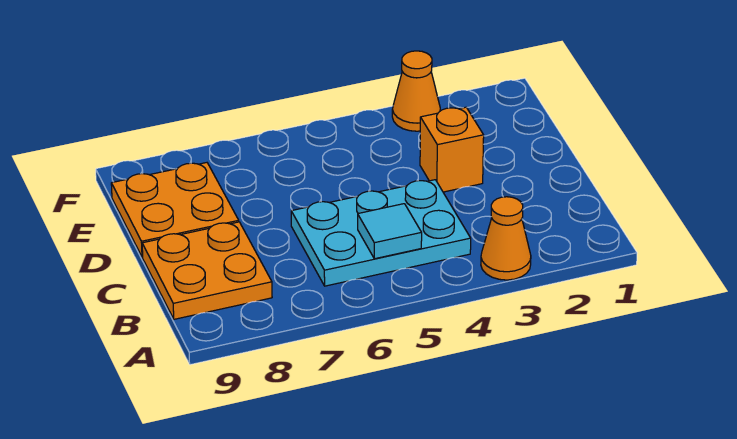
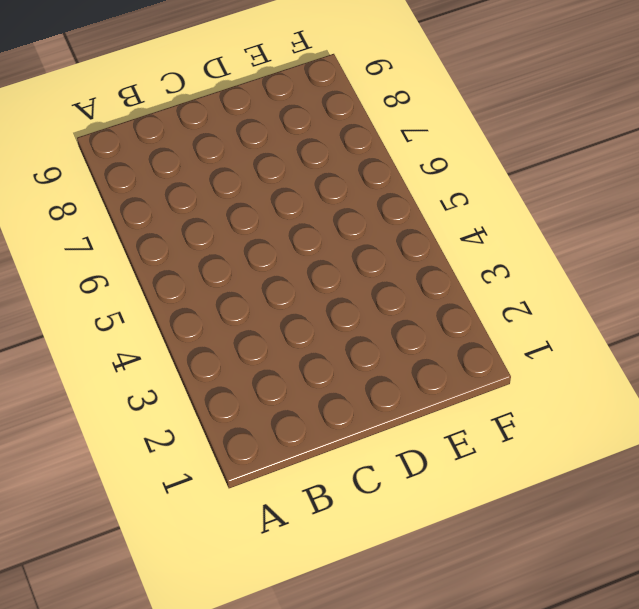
none -> orange cone A3 level 1
none -> cyan plate B4:C6 level 1

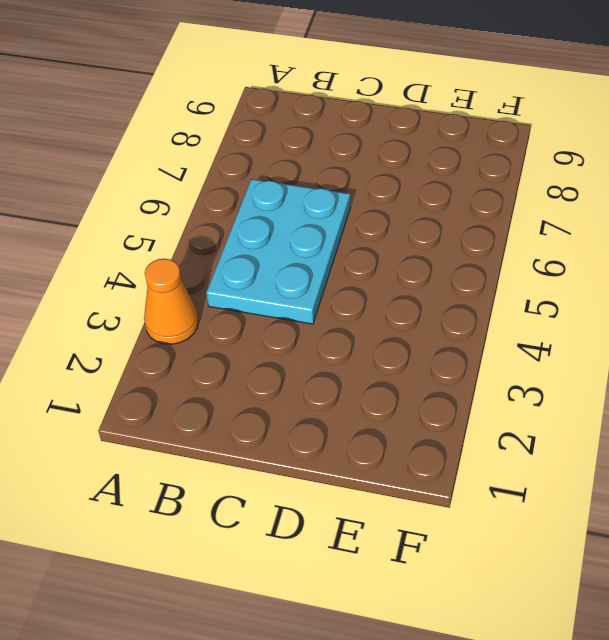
none -> orange plate B8:C9 level 1
none -> orange brick D3 level 1

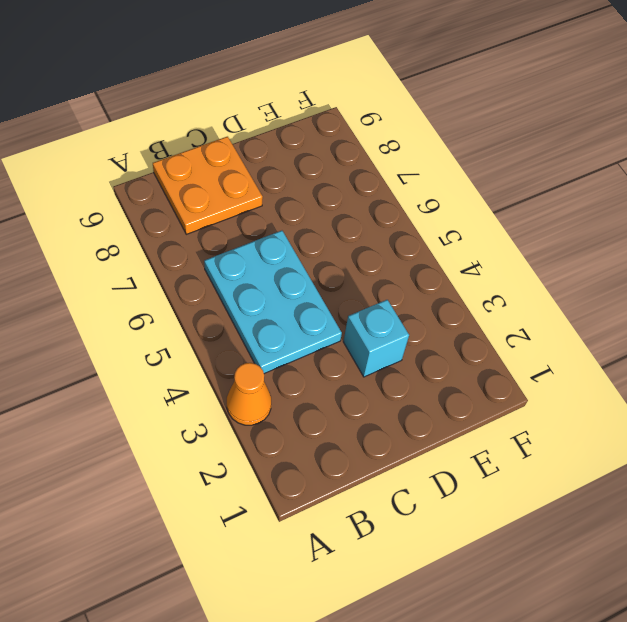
cyan brick D3 level 1 -> orange brick D3 level 1
none -> orange plate D8:E9 level 1
none -> orange cone F3 level 1

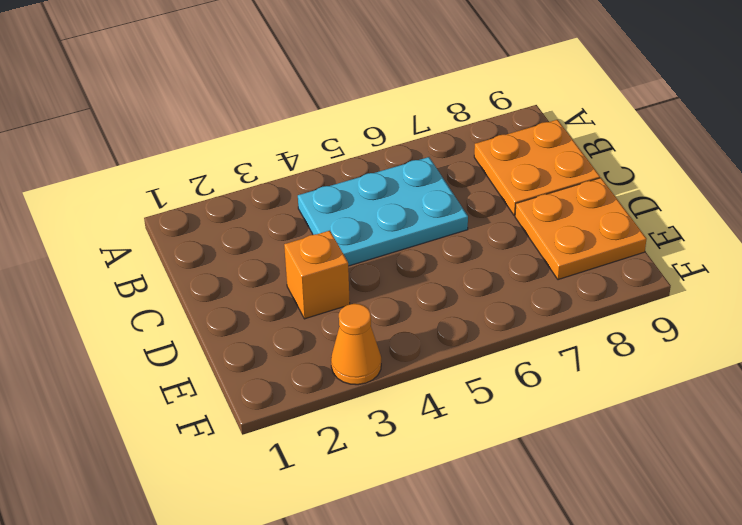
none -> orange cone A3 level 1
none -> cyan tile B5 level 2

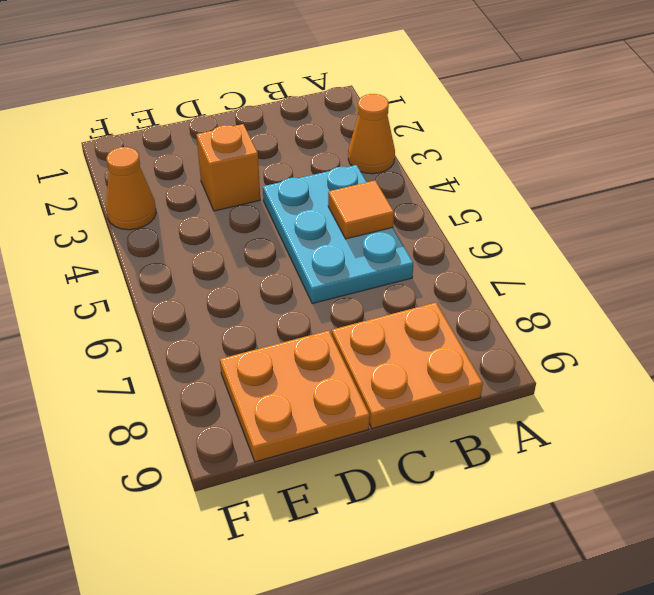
orange tile B5 level 2 -> cyan tile B5 level 2

